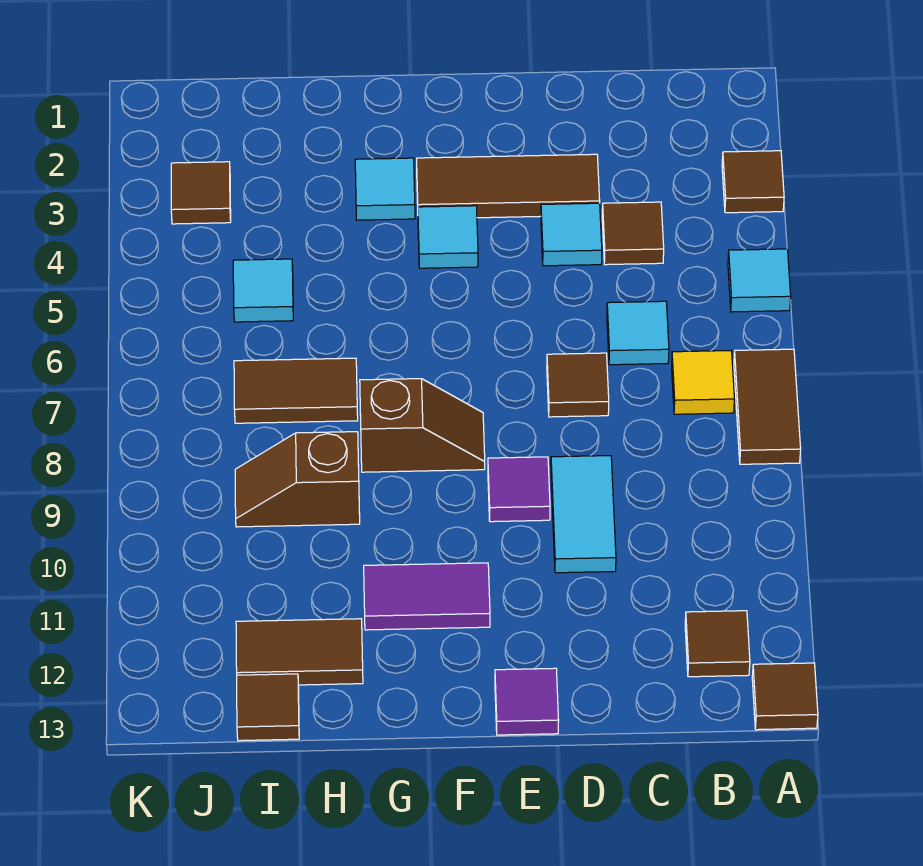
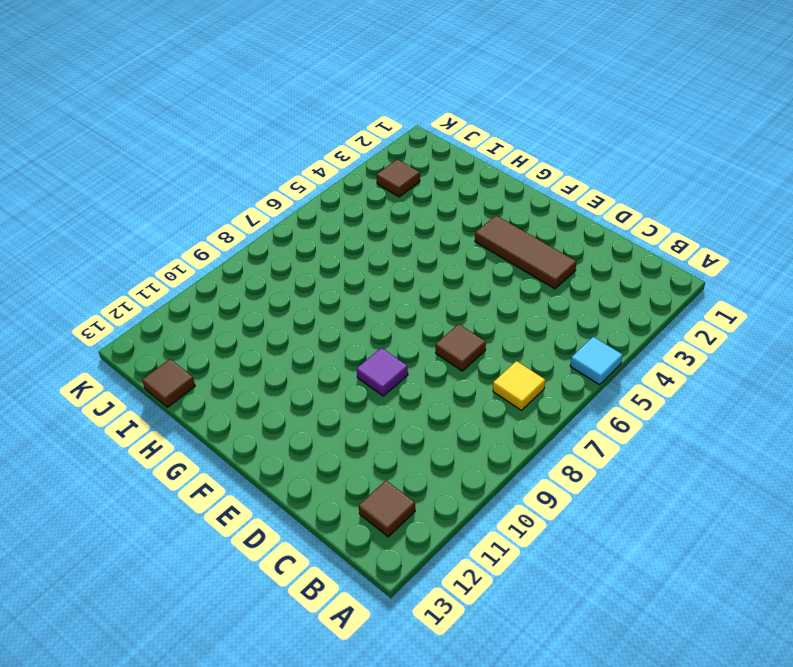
none -> brown tile A3 level 1
none -> brown tile A7:A8 level 1
none -> brown tile A13 level 1

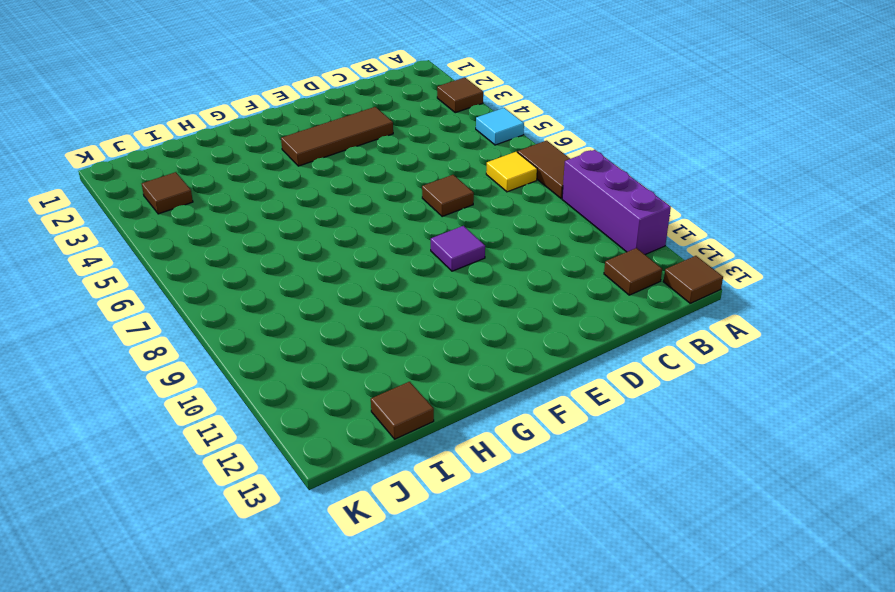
purple brick A9:A11 level 1 -> none
none -> brown tile C4 level 1
none -> cyan tile C6 level 1
none -> cyan tile D4 level 1

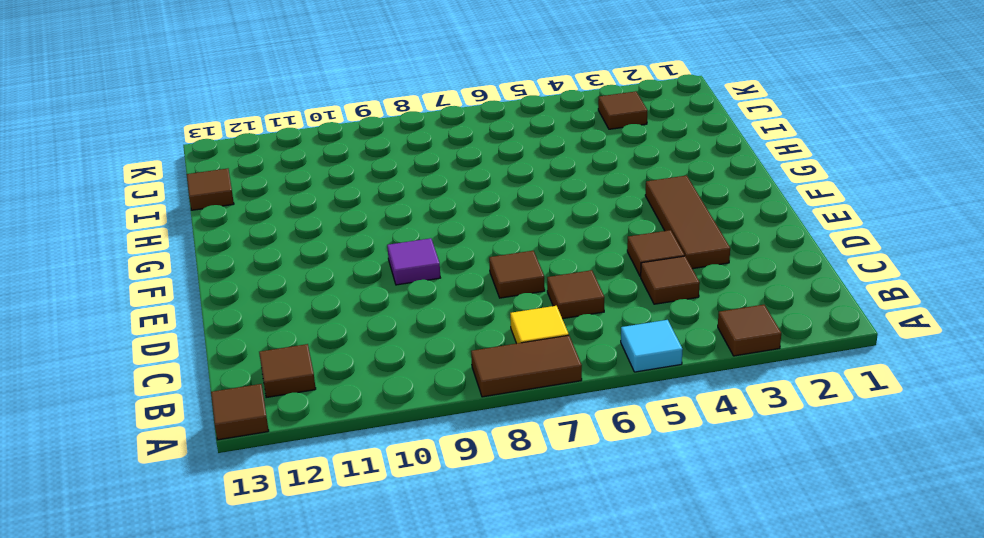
brown tile C6 level 1 -> cyan tile C6 level 1
brown tile D4 level 1 -> cyan tile D4 level 1
none -> cyan tile D9:D10 level 1
none -> purple tile E13 level 1
none -> cyan tile F4 level 1

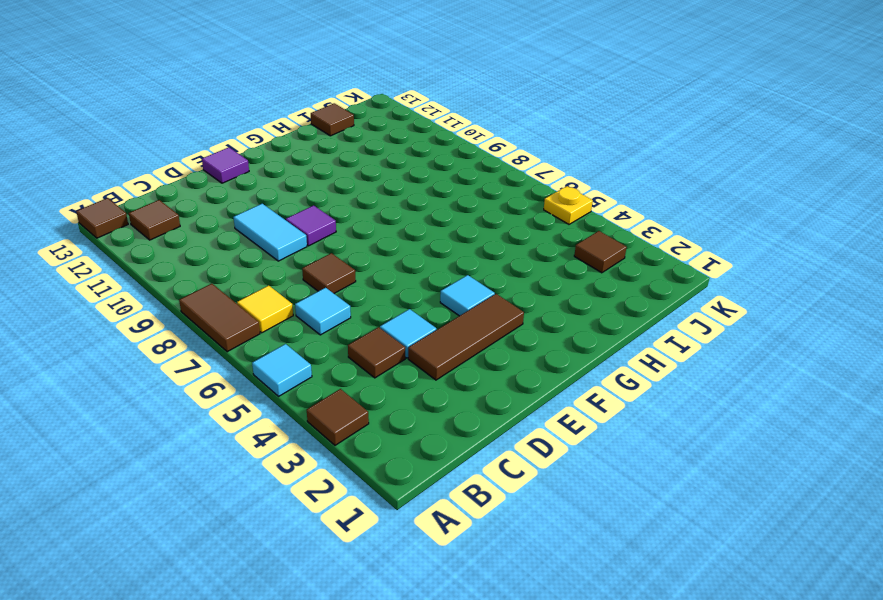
yellow plate K5 level 1 -> none
none -> brown slope F8:G8 level 1 top G
none -> purple tile F11:G11 level 1
none -> cyan tile G3 level 1

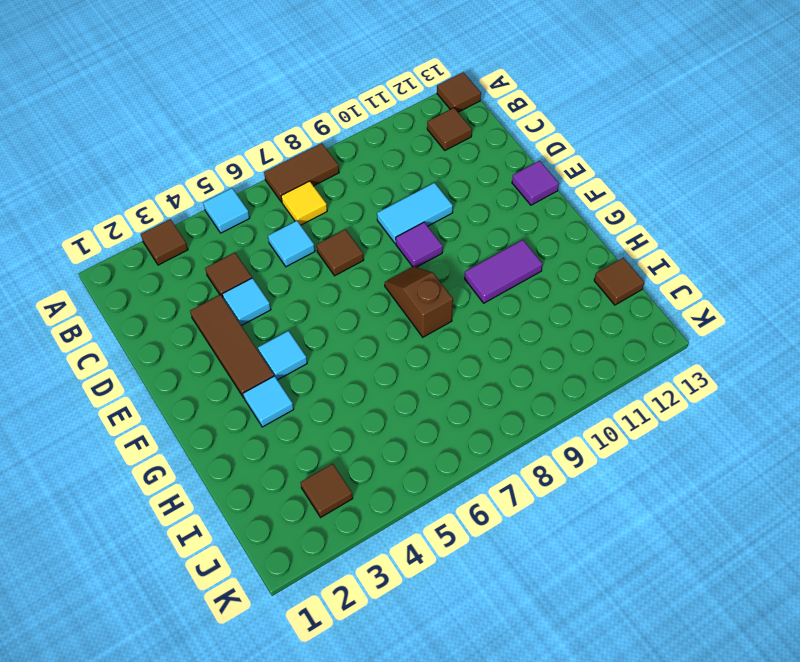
purple tile G10:G11 level 1 -> purple tile F11:G11 level 1
none -> brown tile H7:I7 level 1
none -> brown slope H9:I9 level 1 top H
none -> brown tile H12:I12 level 1

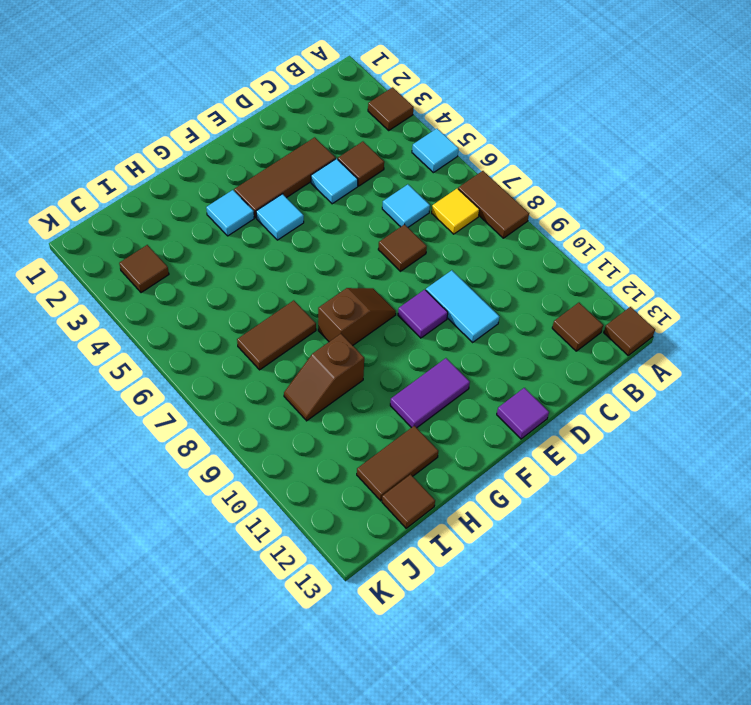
none -> cyan tile I5 level 1

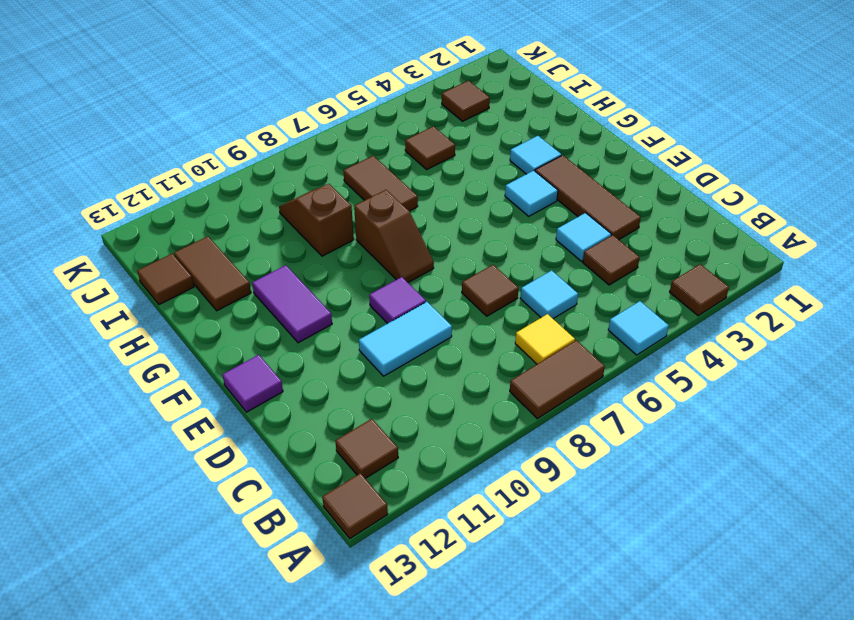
brown tile I5 level 1 -> cyan tile I5 level 1

